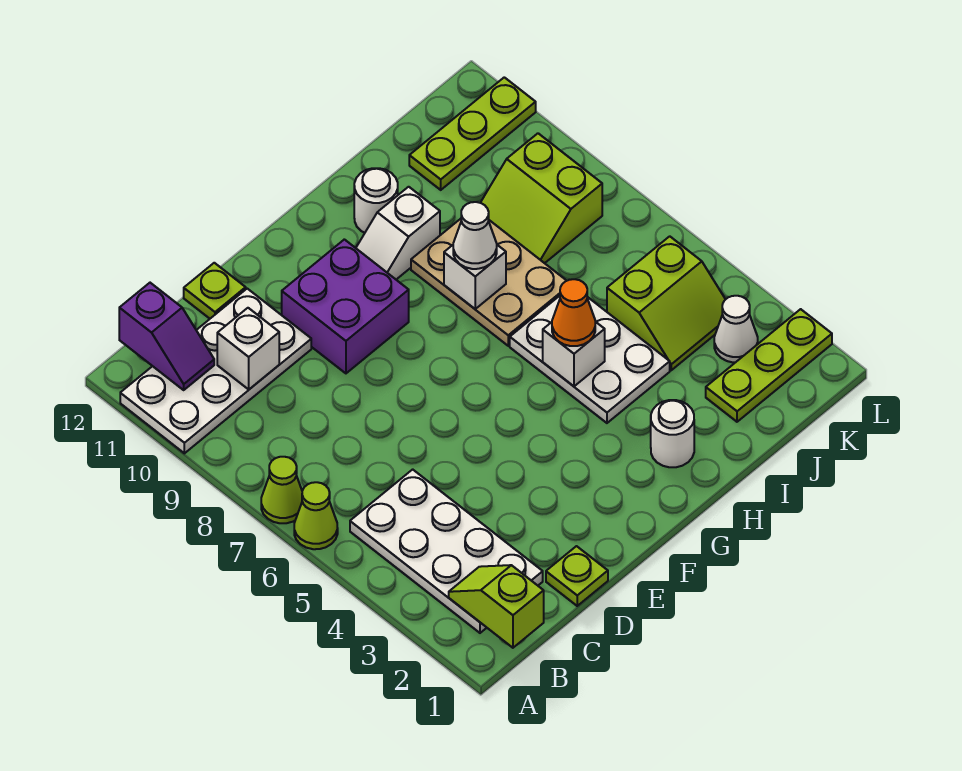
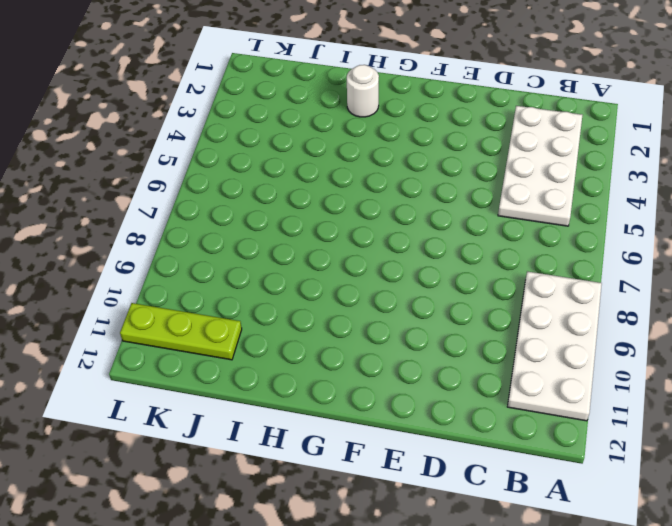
white plate A8:B11 level 1 -> white plate A10:D11 level 1
none -> lime cone A6 level 1
none -> lime cone A7 level 1
none -> lime plate D1 level 1

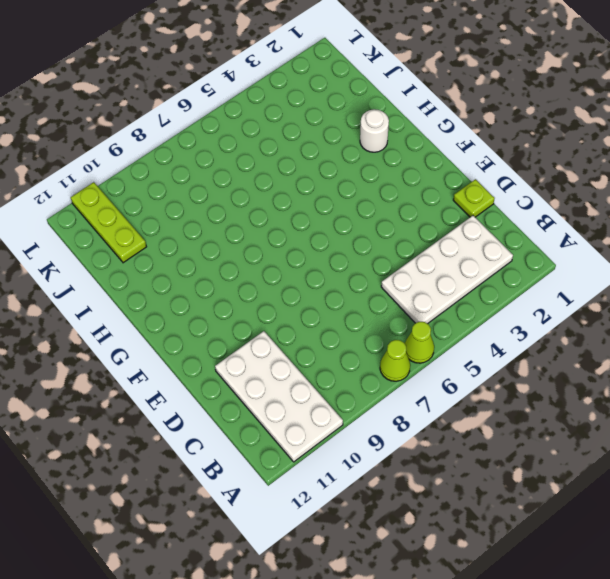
none -> lime plate D12 level 1
none -> purple brick E9:F10 level 1
none -> white slope G10:H10 level 1 top H

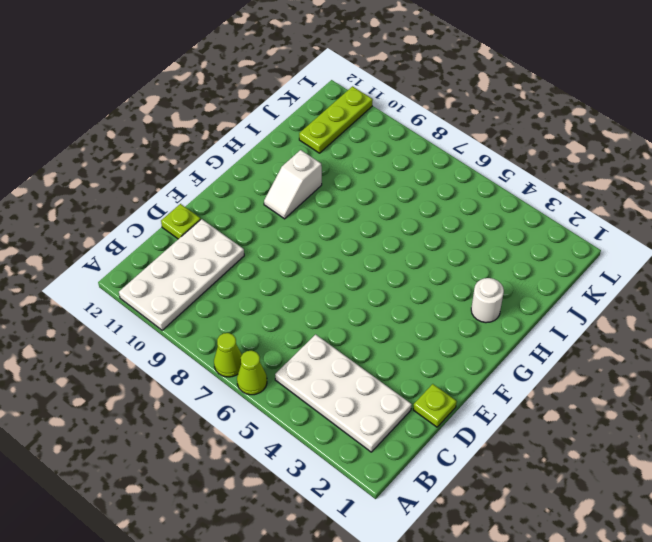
none -> purple brick E9:F10 level 1
none -> white plate H4:I6 level 1
none -> tan plate H7:I9 level 1

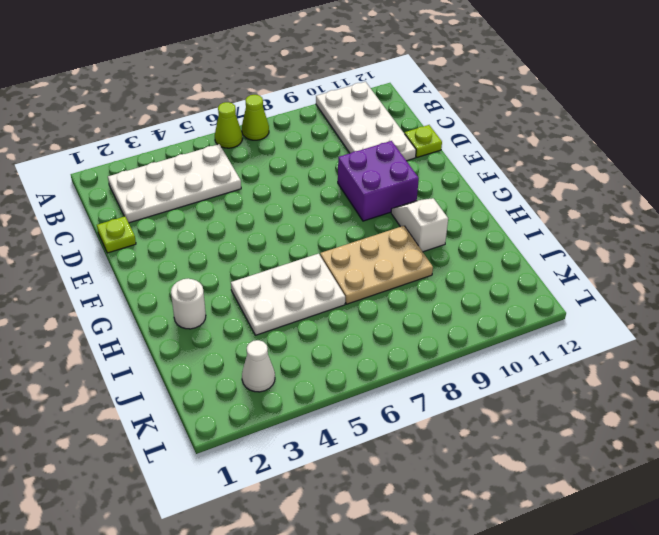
none -> white round brick H11 level 1
none -> lime plate J2:L2 level 1
none -> lime slope J4:K5 level 1 top 5

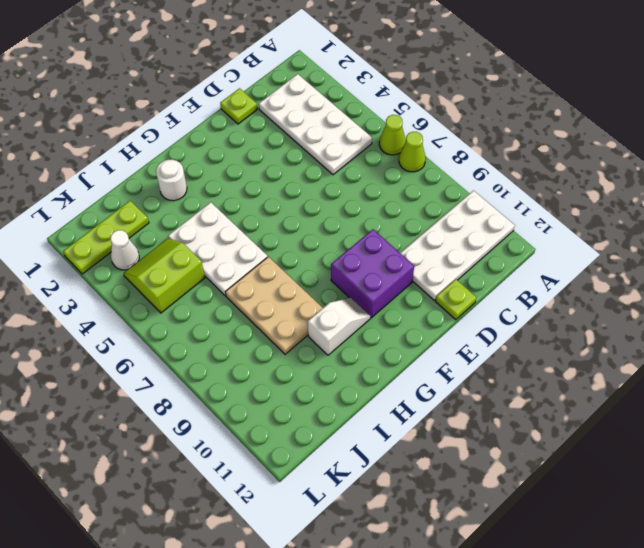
none -> white round brick H11 level 1
none -> lime slope J8:K9 level 1 top K
none -> lime plate J11:L11 level 1

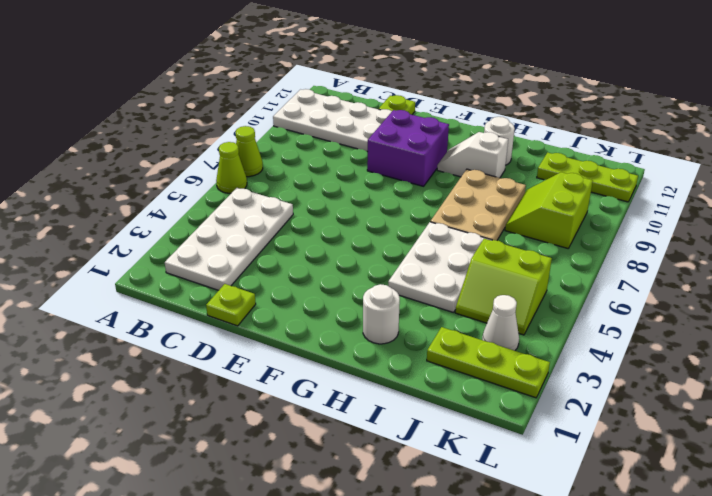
none -> lime slope B1:B2 level 2 top 1
none -> purple slope B11:B12 level 2 top 12
none -> white brick C10 level 2

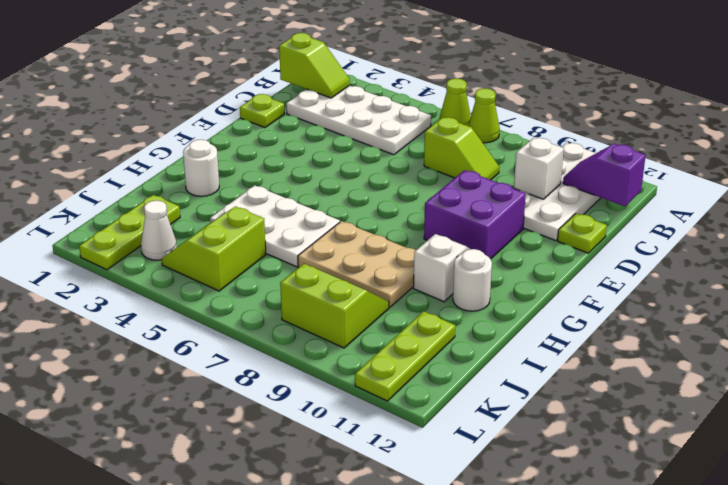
lime slope C7:C8 level 1 top 7 -> none
none -> white brick H5 level 2
none -> white brick H8 level 2
none -> orange cone H5 level 3

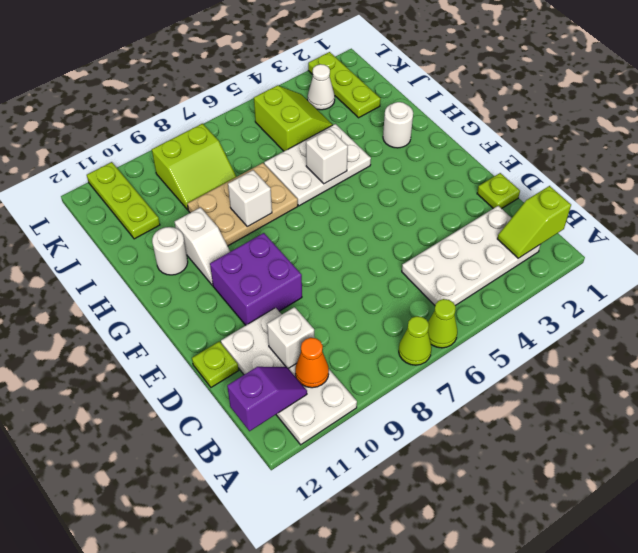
orange cone B10 level 2 -> orange cone H5 level 3
none -> white cone H8 level 3

